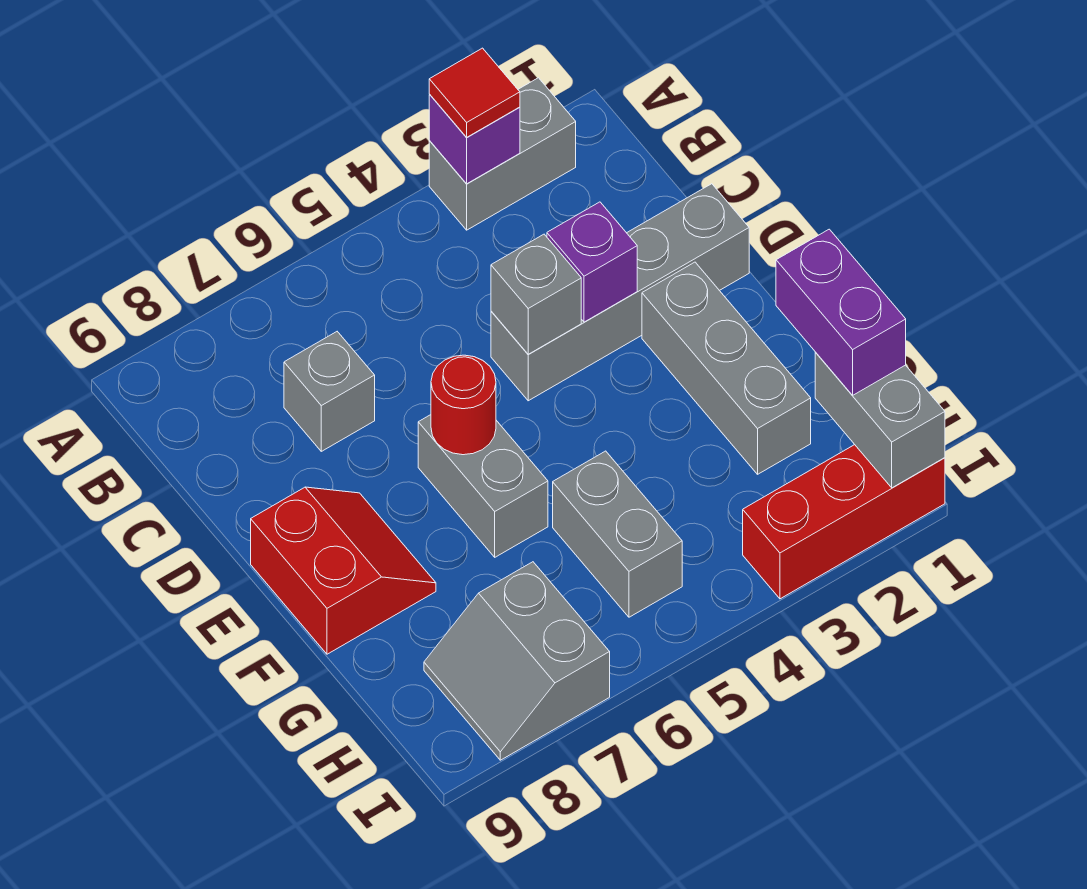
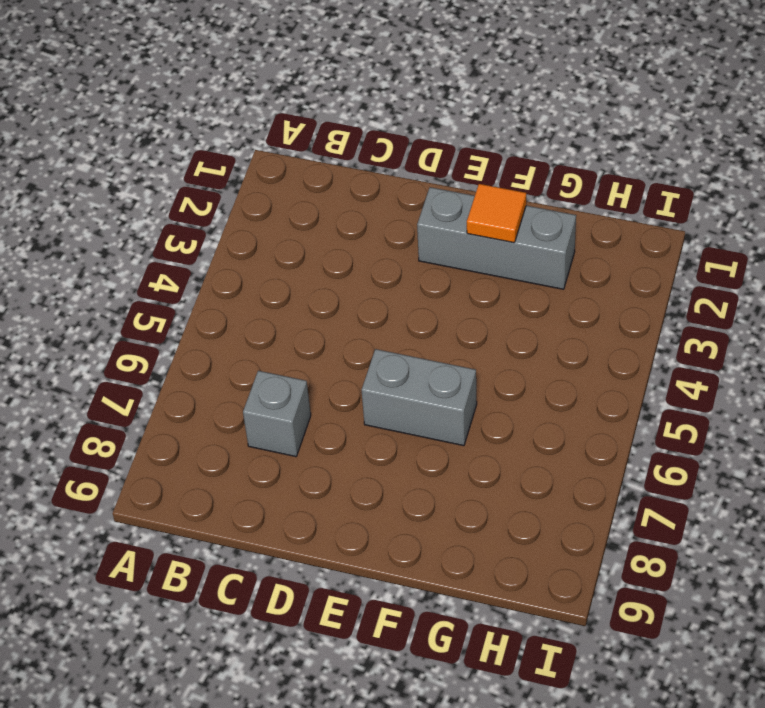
orange tile F2 level 2 -> none
none -> grey brick A2:A3 level 1
none -> grey brick D1:D4 level 1
none -> red slope E8:F9 level 1 top 9

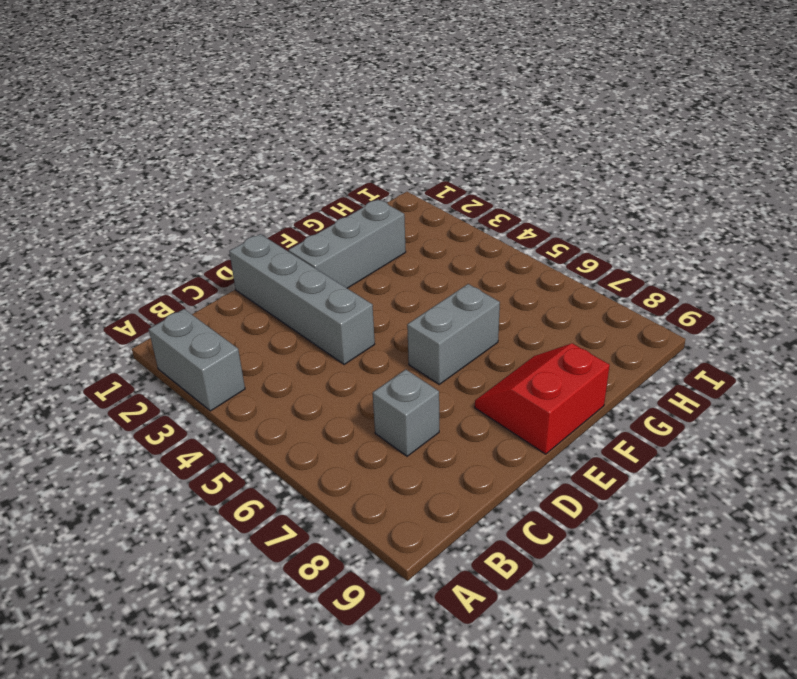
none -> grey brick G5:H5 level 1
none -> grey slope H7:I8 level 1 top 7
none -> red brick I1:I3 level 1

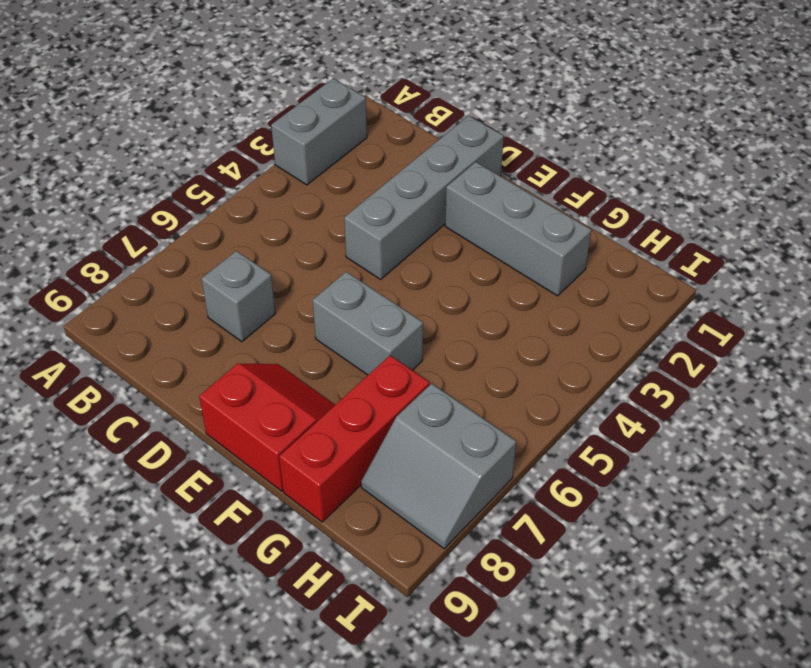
red brick G7:G9 level 1 -> red brick I1:I3 level 1
none -> grey brick G5:H5 level 1
none -> purple brick A3 level 2
none -> purple brick D3 level 2

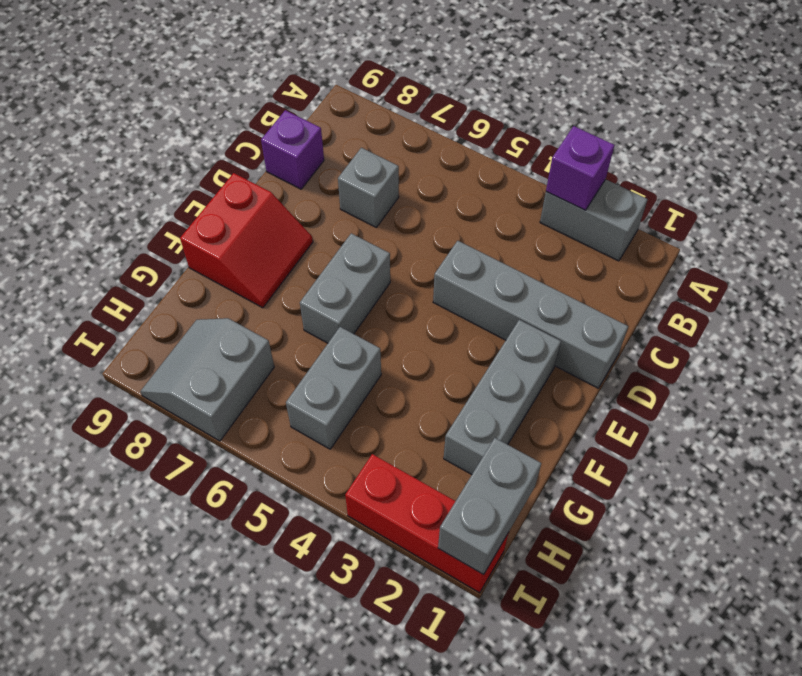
purple brick C9 level 1 -> purple brick D3 level 2
none -> grey brick D4 level 2
none -> red round brick E6 level 2
none -> red tile A3 level 3

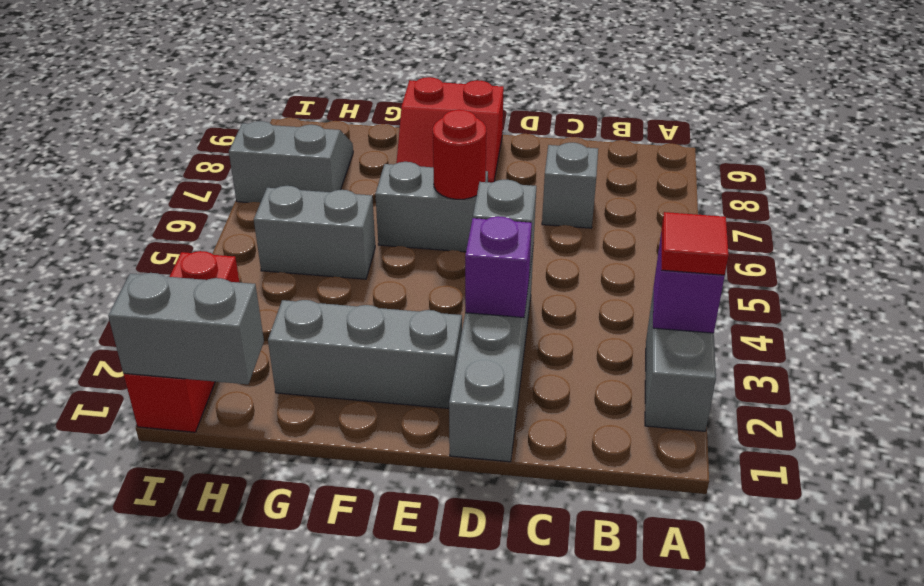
none -> purple brick G1:H1 level 3

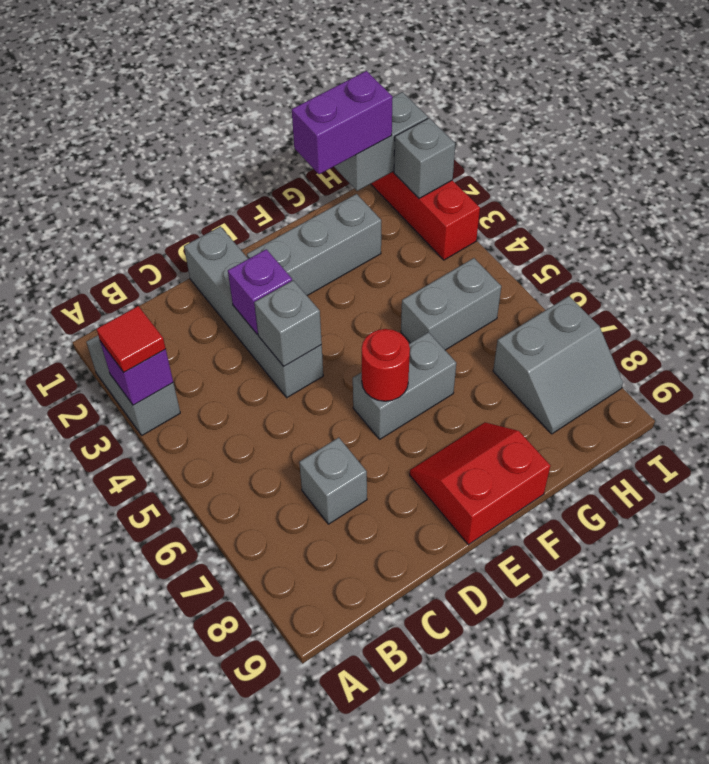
grey brick I2 level 2 -> none

